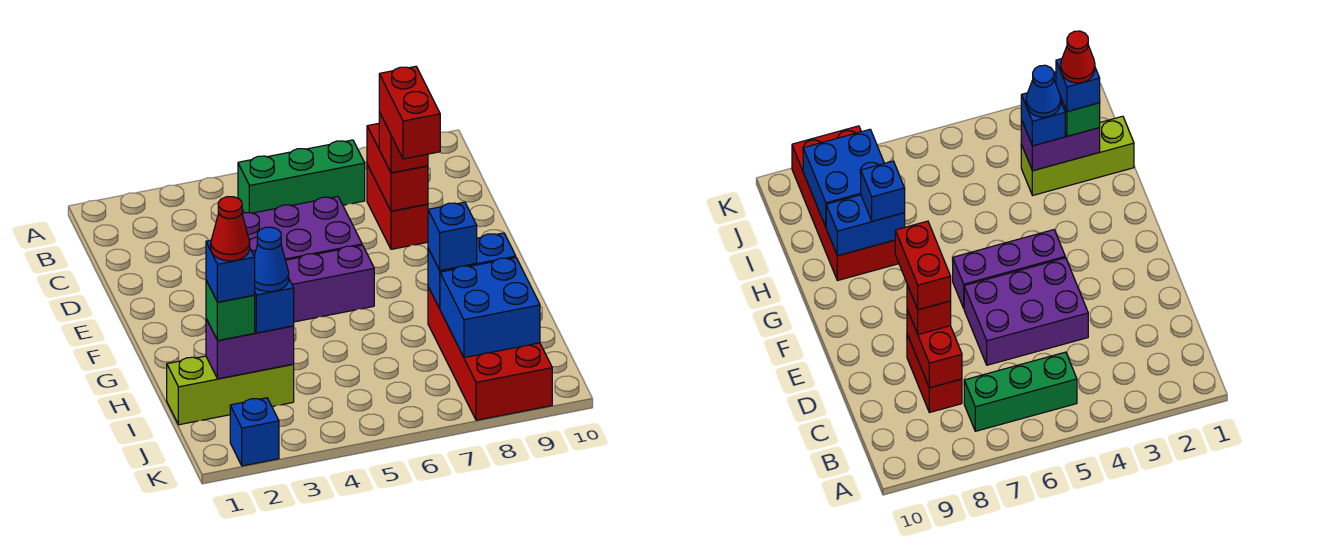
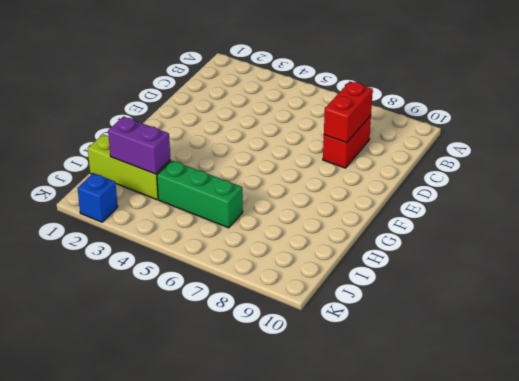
green brick I4:I6 level 1 -> green brick B5:B7 level 1
none -> purple brick D4:E6 level 1
none -> purple brick F4:F6 level 1
none -> red brick H8:K9 level 1

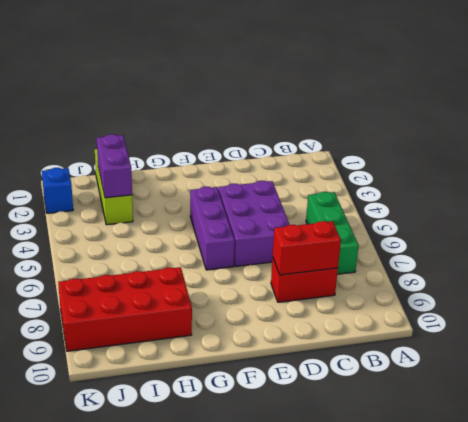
none -> blue brick H8:H9 level 2
none -> blue brick I8:J9 level 2
none -> red brick D8 level 3

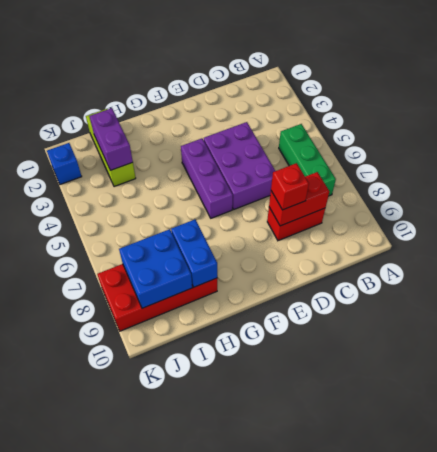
none -> blue brick H8 level 3
none -> green brick I2 level 3
none -> blue brick I3 level 3

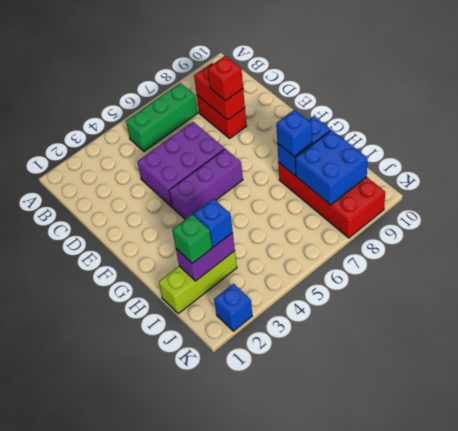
none -> red brick D8:E8 level 4
none -> blue brick I2 level 4
none -> blue cone I3 level 4

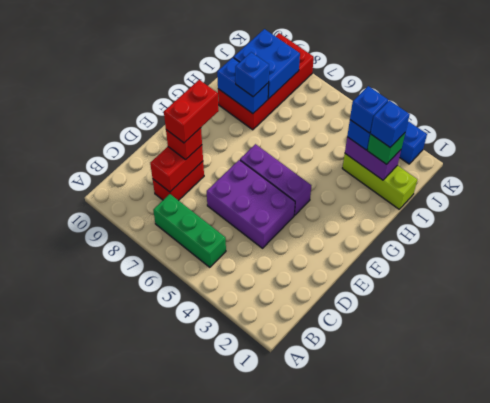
blue brick I3 level 4 -> blue cone I3 level 4
none -> red cone I2 level 5

